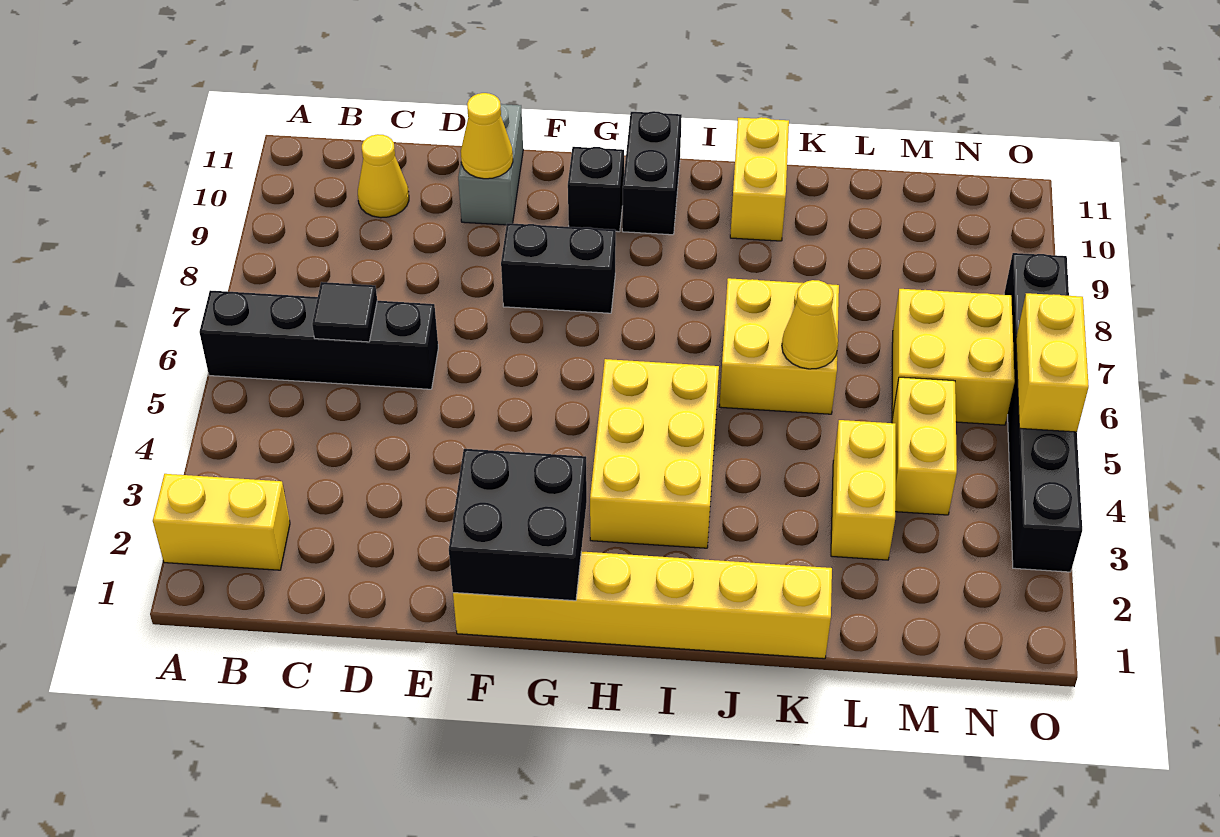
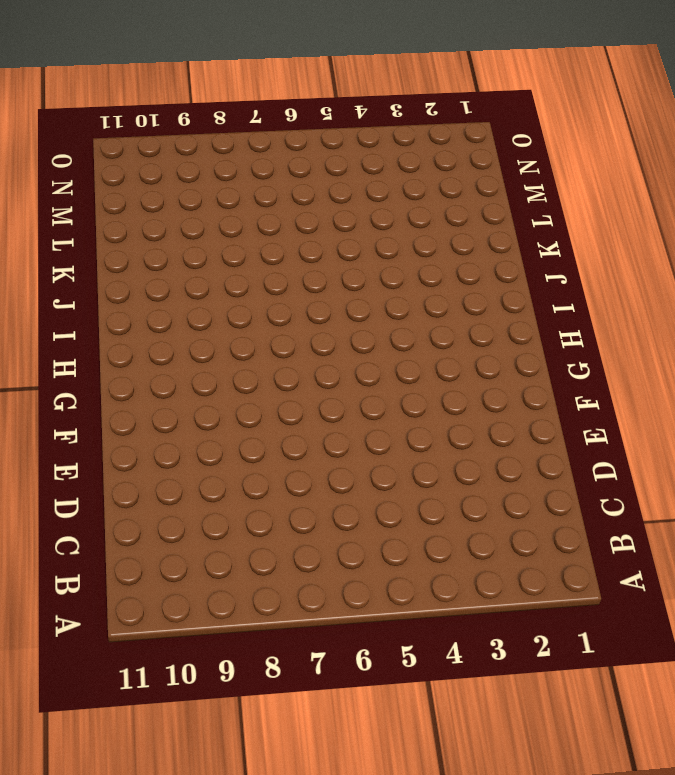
none -> yellow brick A2:B2 level 1
none -> black brick A6:D6 level 1
none -> yellow cone C10 level 1

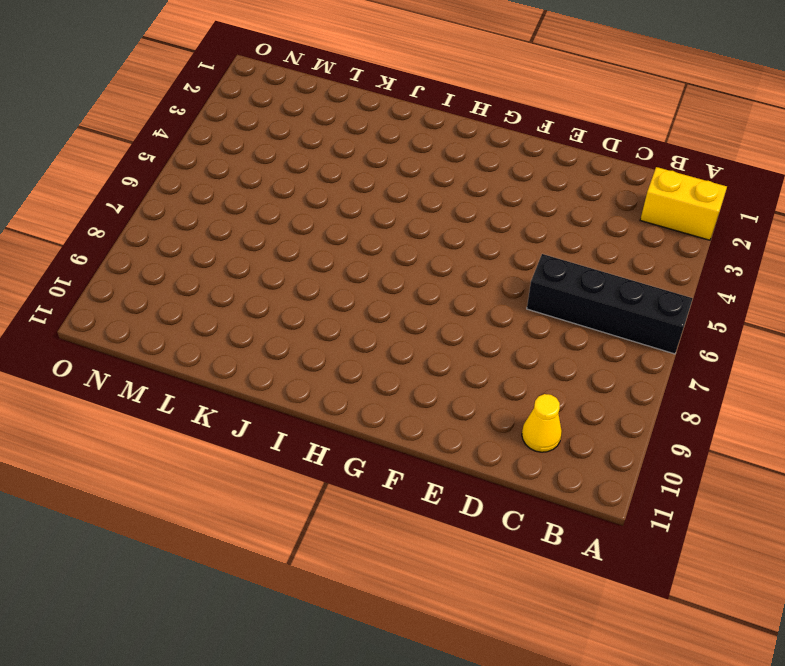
none -> grey brick E10:E11 level 1
none -> yellow brick F1:K1 level 1
none -> black brick F8:G8 level 1

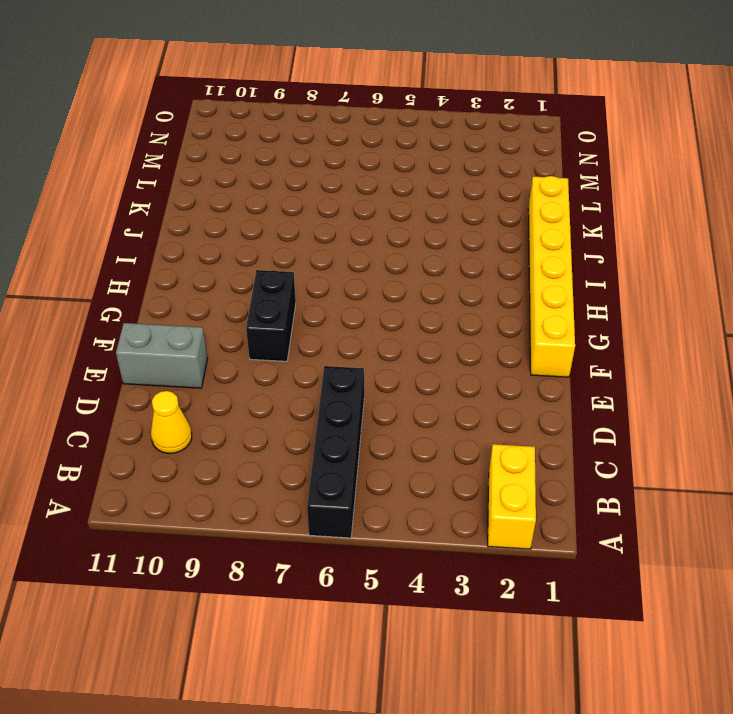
none -> black brick G10 level 1
none -> yellow brick H3:I5 level 1
none -> black brick H10:H11 level 1

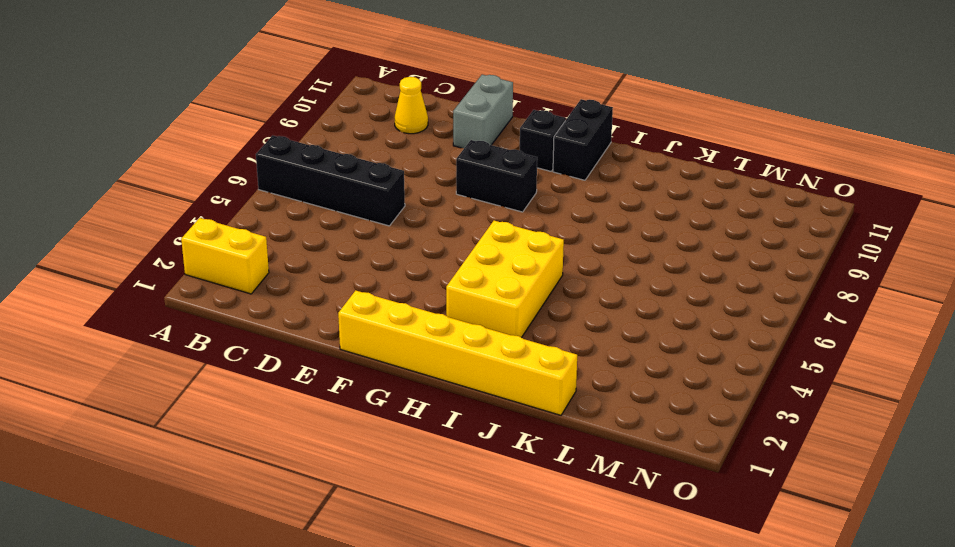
none -> yellow brick J6:K7 level 1
none -> yellow brick J10:J11 level 1
none -> yellow brick L3:L4 level 1

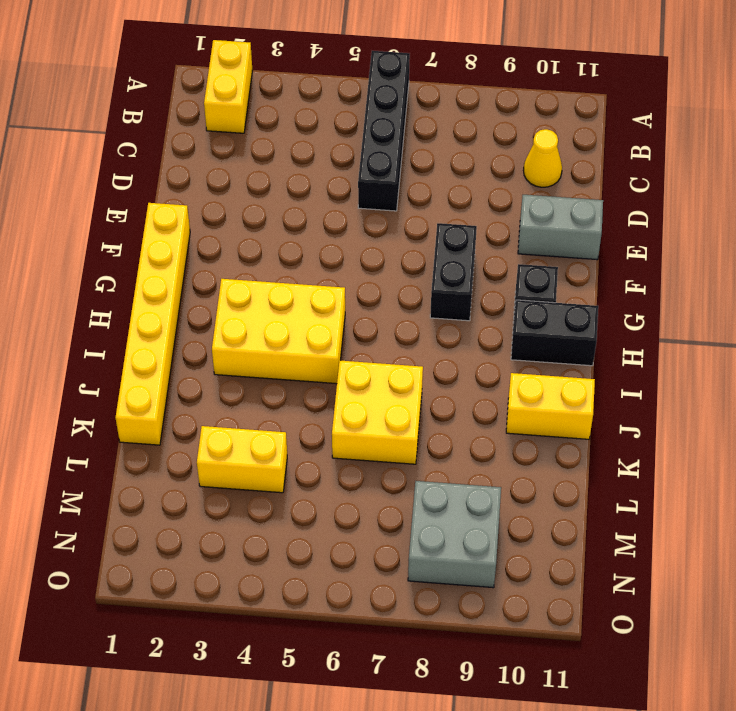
grey brick M8:N9 level 1 -> none
none -> yellow brick M4:M5 level 1
none -> yellow brick M6:N7 level 1
none -> black brick O3:O8 level 1

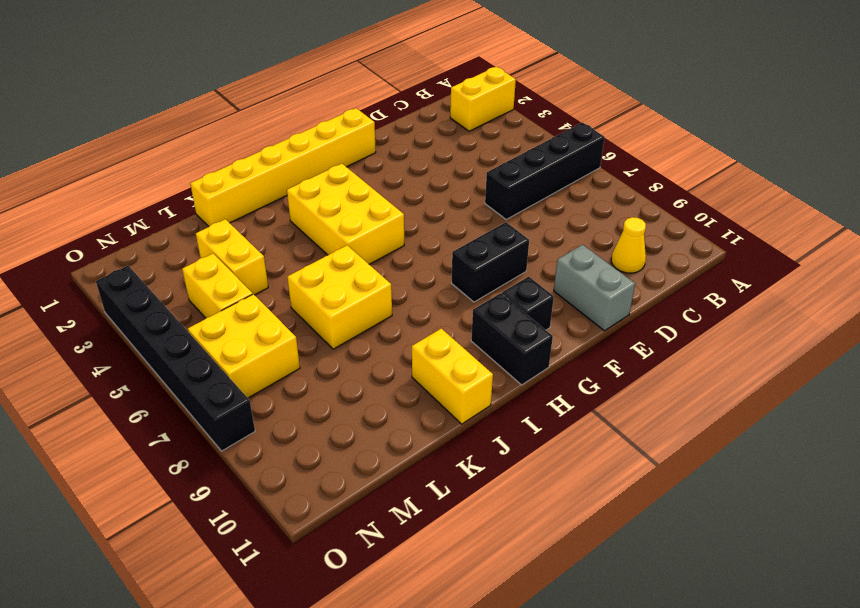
none -> black tile C6 level 2
none -> yellow cone E10 level 2
none -> black brick F1:G2 level 2

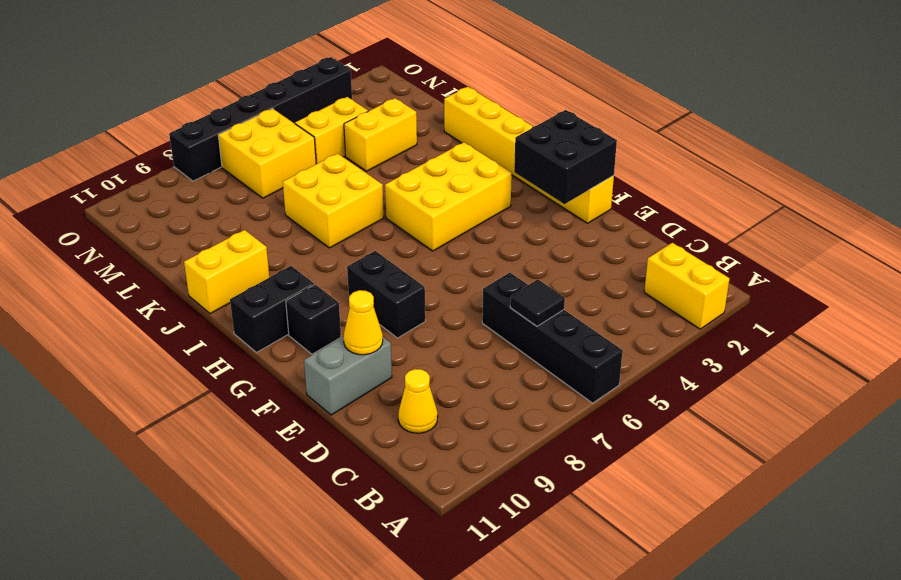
none -> yellow cone K6 level 2
none -> yellow brick O5:O6 level 2

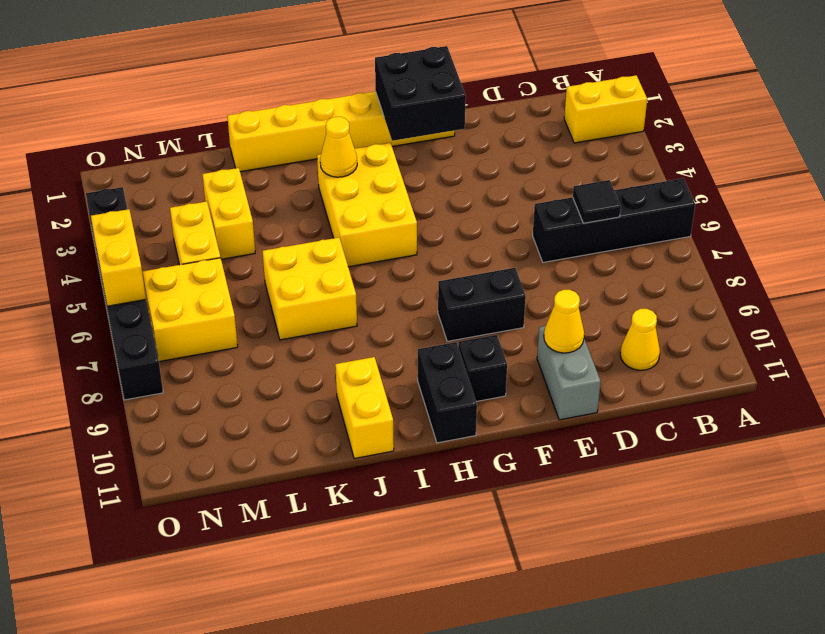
yellow cone I3 level 2 -> yellow cone K6 level 2

